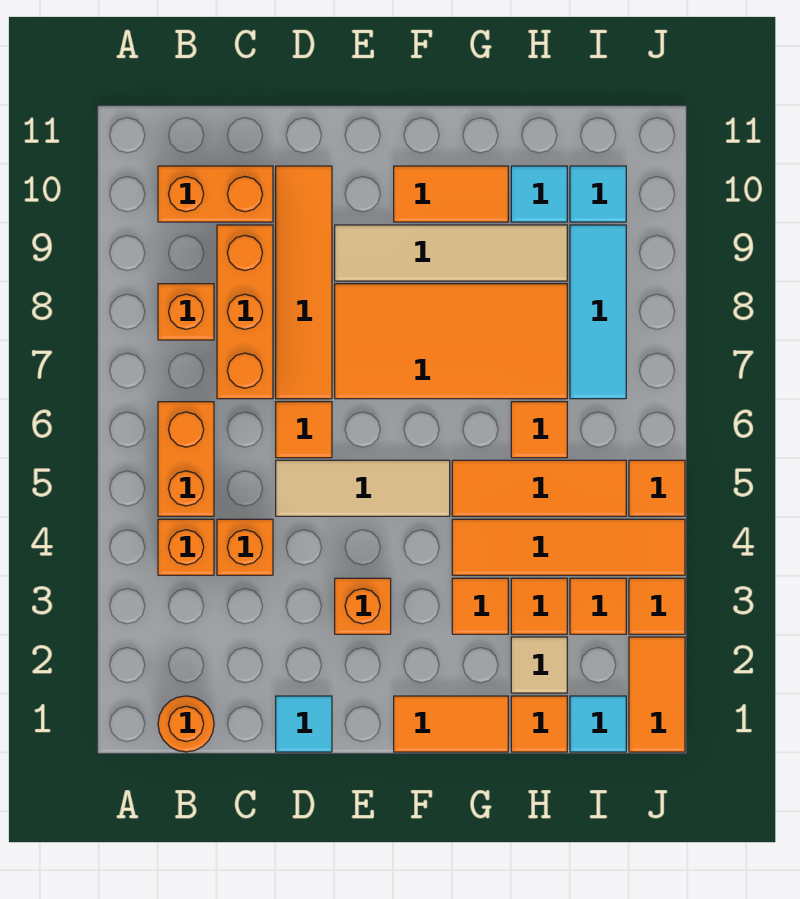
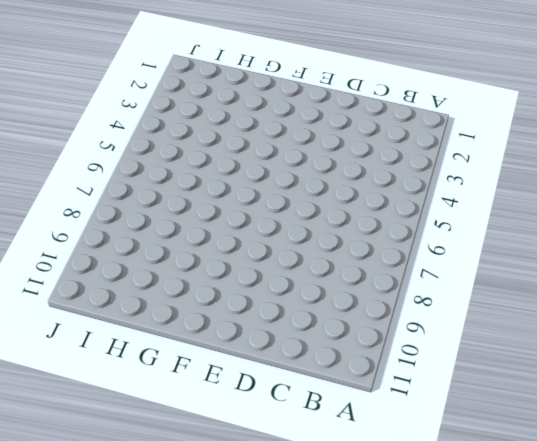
none -> orange round brick B1 level 1
none -> orange brick B4 level 1
none -> orange brick B5:B6 level 1
none -> orange brick B8 level 1

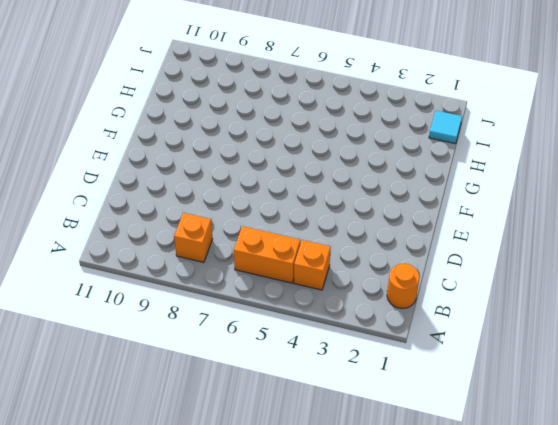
none -> orange brick B10:C10 level 1
none -> orange brick C4 level 1
none -> orange brick C7:C9 level 1
none -> cyan tile D1 level 1

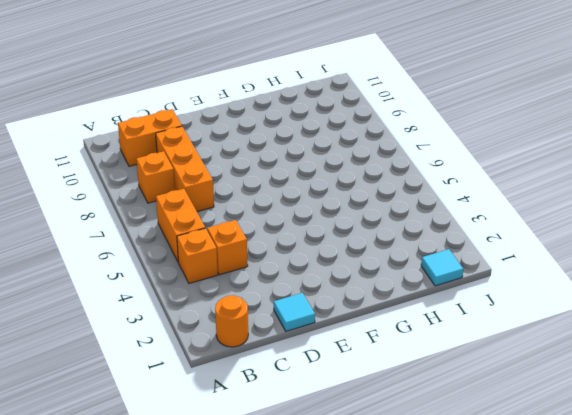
none -> tan tile D5:F5 level 1
none -> orange tile D6 level 1
none -> orange tile D7:D10 level 1
none -> orange brick E3 level 1

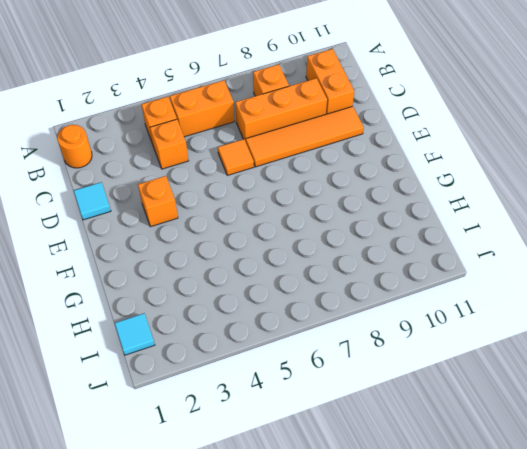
none -> tan tile D5:F5 level 1
none -> orange tile E7:H8 level 1
none -> tan tile E9:H9 level 1
none -> orange tile F1:G1 level 1

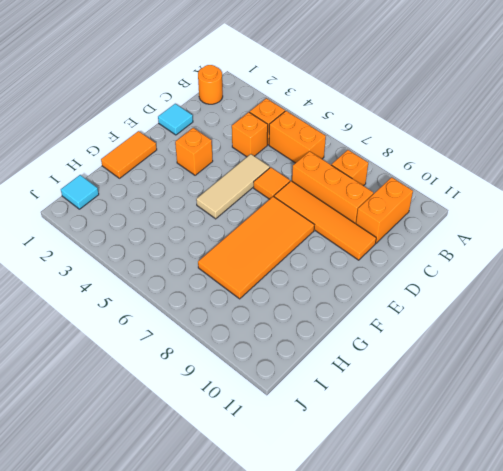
none -> tan tile E9:H9 level 1
none -> orange tile F10:G10 level 1
none -> orange tile G3 level 1
none -> orange tile G4:J4 level 1

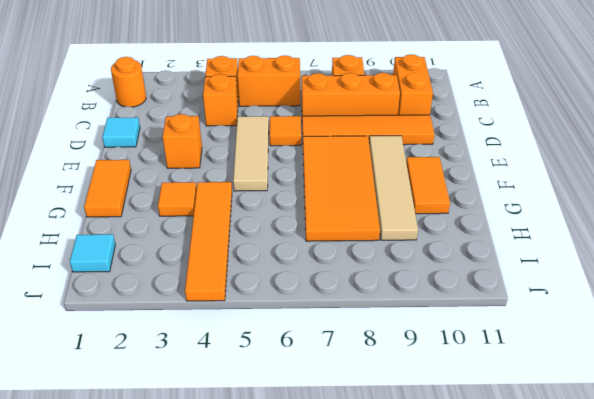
none -> orange tile G5:I5 level 1
none -> orange tile H1 level 1
none -> tan tile H2 level 1
none -> orange tile H3 level 1

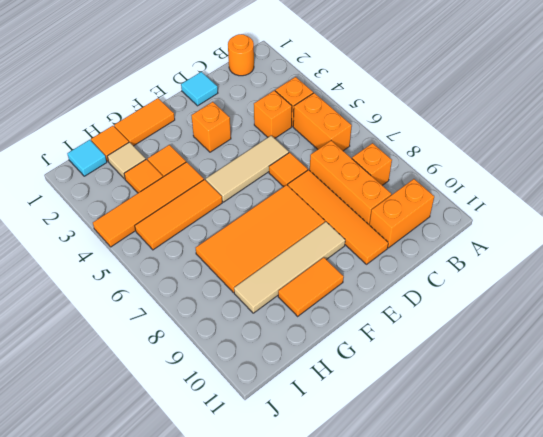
none -> orange tile H6 level 1
none -> cyan tile H10 level 1
none -> orange tile I3 level 1
none -> cyan tile I7:I9 level 1

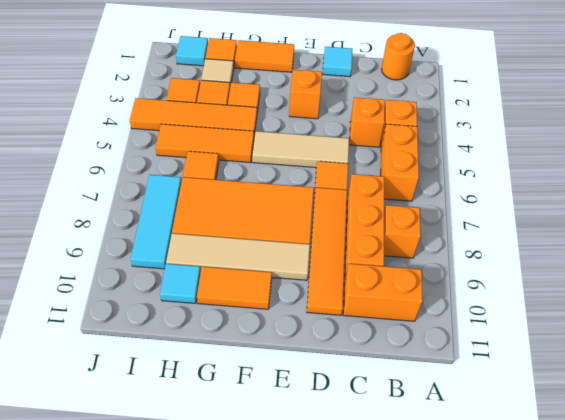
none -> cyan tile I10 level 1
none -> orange tile J1:J2 level 1
none -> orange tile J3 level 1
none -> orange tile J5 level 1

